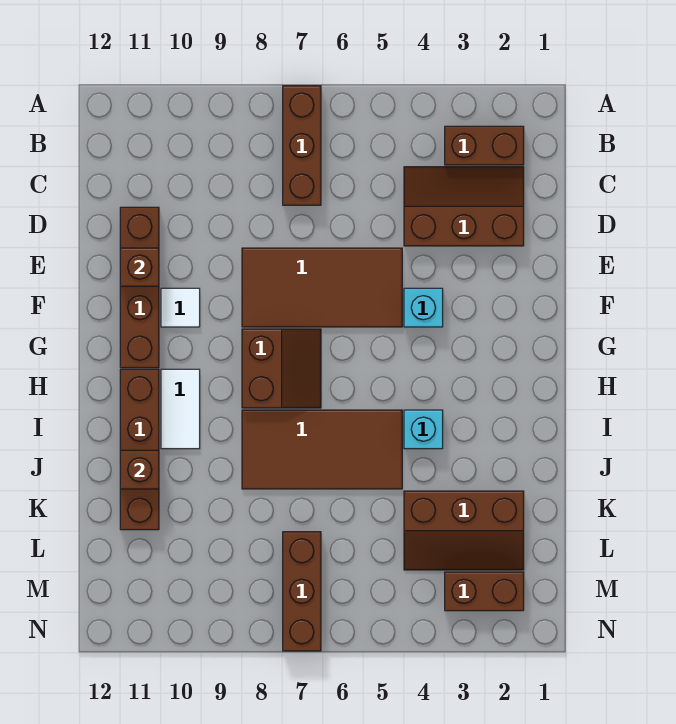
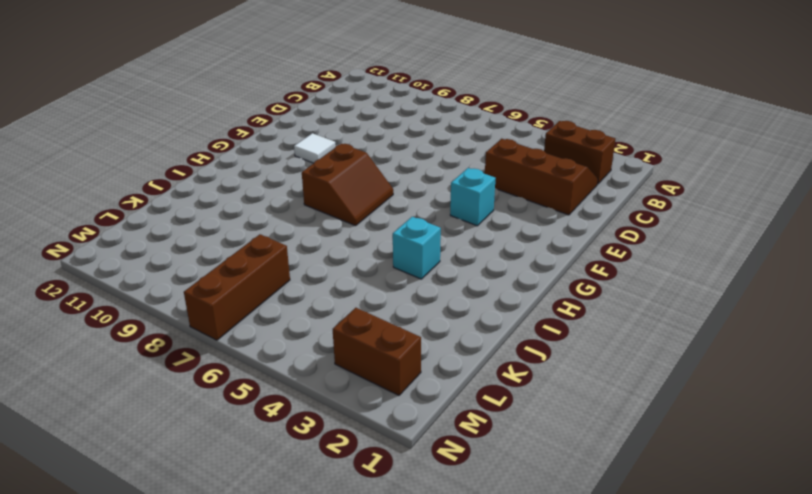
none -> brown brick A7:C7 level 1
none -> brown brick D11:G11 level 1
none -> brown tile E5:F8 level 1

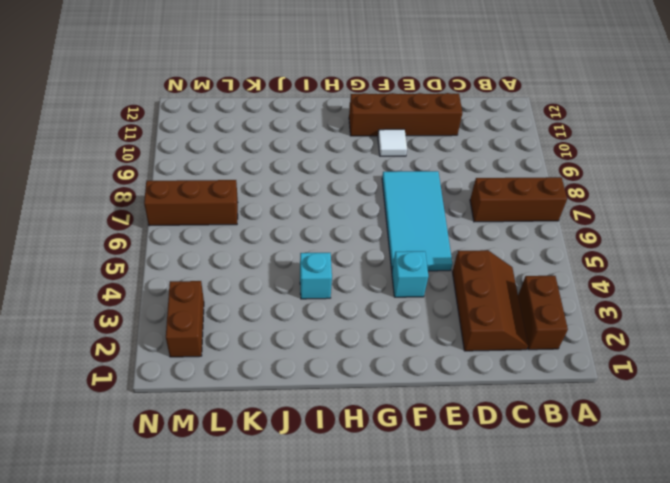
cyan tile E5:F8 level 1 -> brown tile E5:F8 level 1
none -> brown slope G7:H8 level 1 top 8
none -> white tile H10:I10 level 1
none -> brown brick H11:K11 level 1

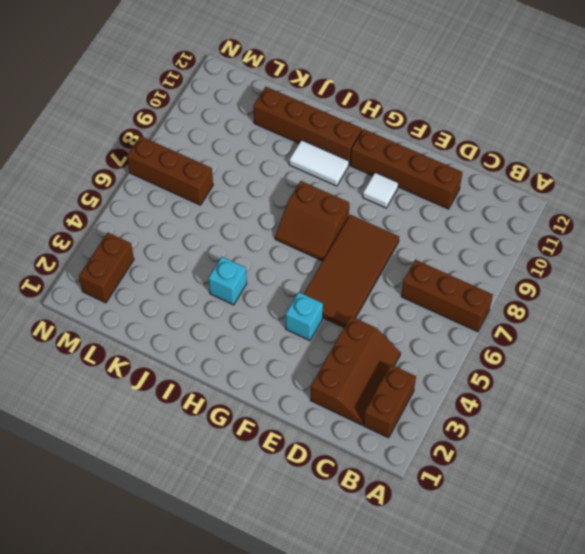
none -> brown tile I5:J8 level 1
none -> brown slope K2:L4 level 1 top K
none -> brown brick E11 level 2

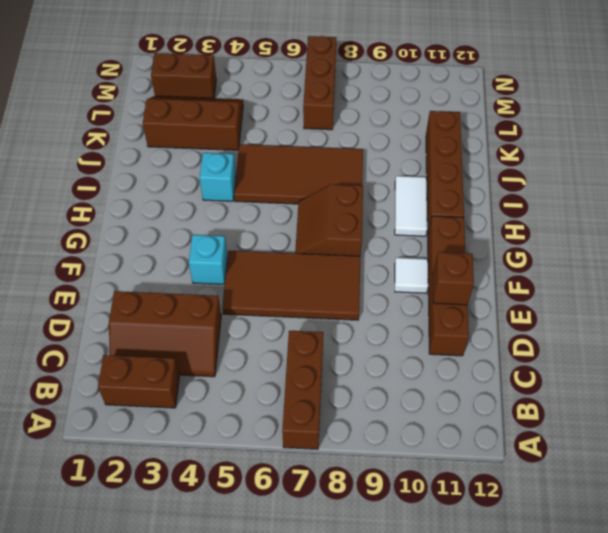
none -> brown brick J11 level 2

